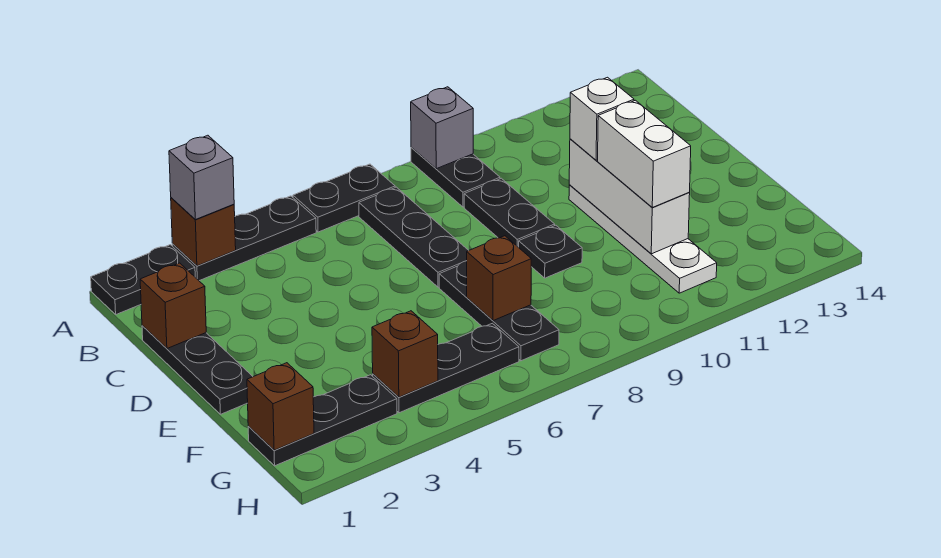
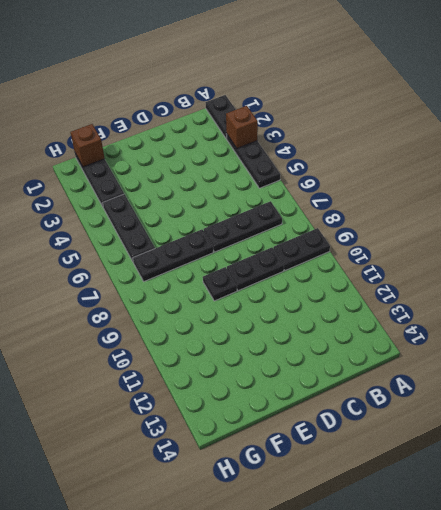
none -> black plate A6:A7 level 1
none -> black plate C1:E1 level 1
none -> white plate D11:G11 level 1

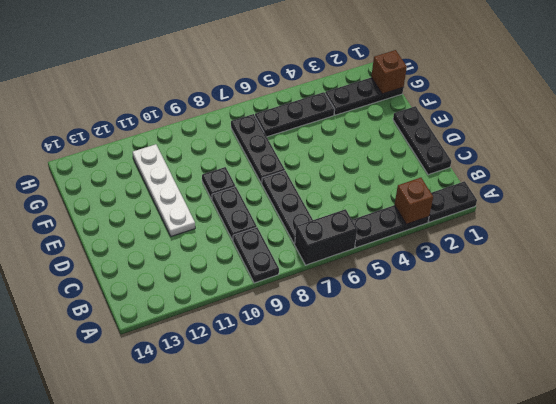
black brick A6:A7 level 1 -> black plate A6:A7 level 1
none -> grey brick A9 level 2
none -> brown brick C1 level 2
none -> white brick D11:F11 level 2

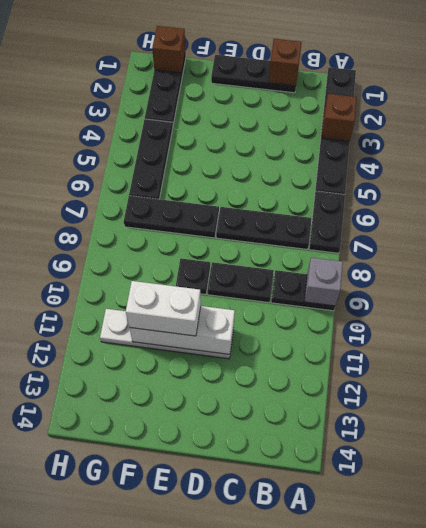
none -> brown brick F7 level 2
none -> brown brick G4 level 2
none -> grey brick A3 level 3

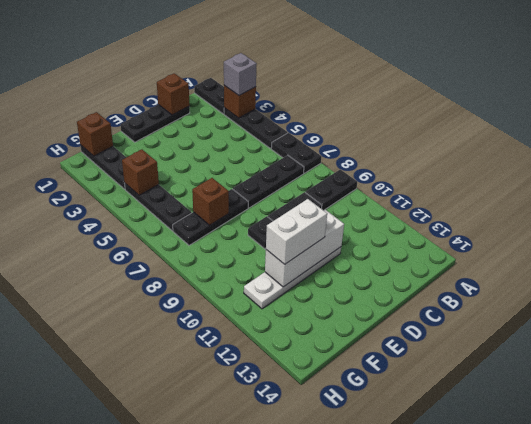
none -> grey brick A9 level 2
none -> white brick D11 level 3

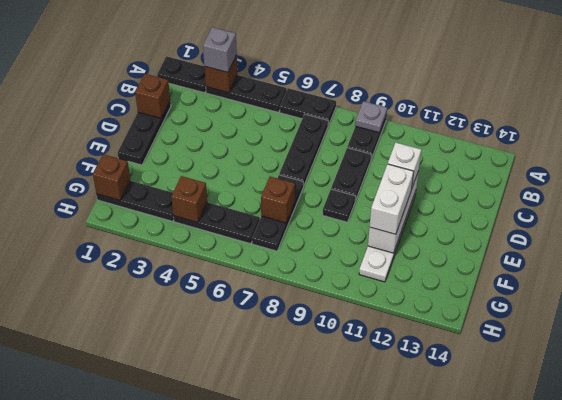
grey plate A9 level 2 -> grey brick A9 level 2

